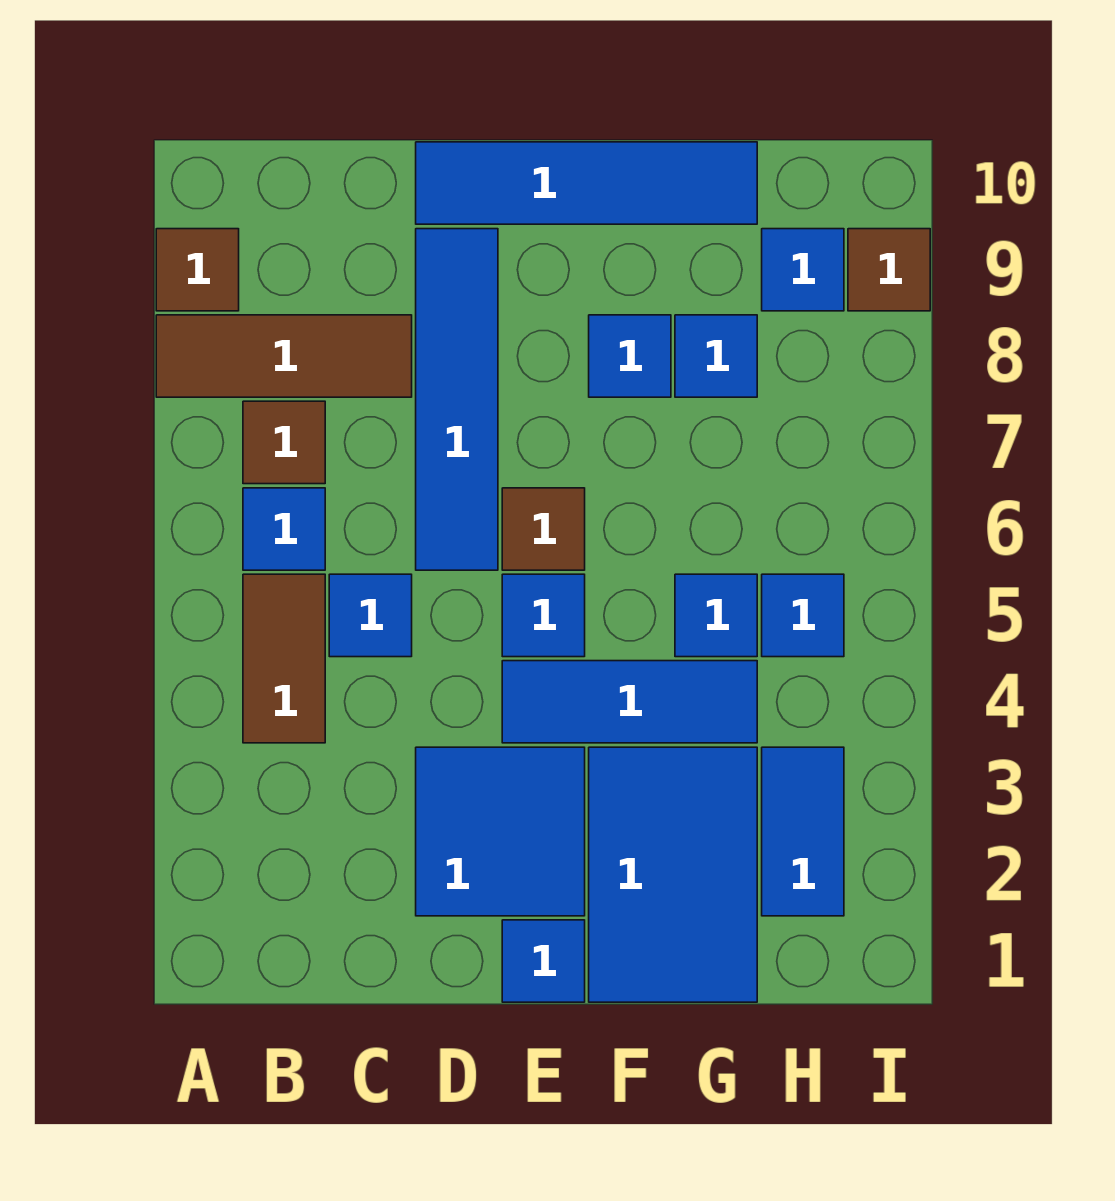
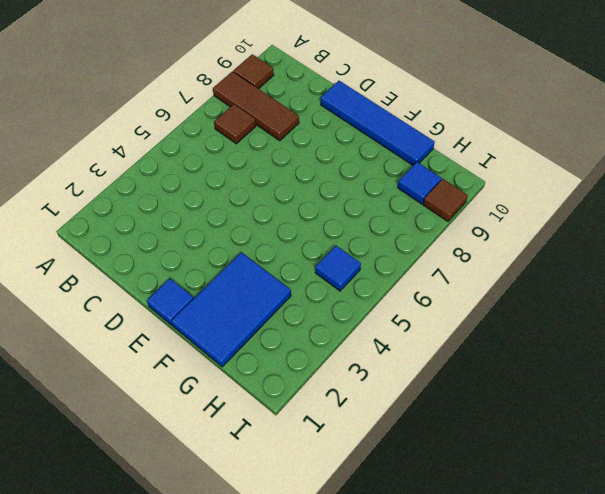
none -> brown tile B4:B5 level 1
none -> blue tile B6 level 1
none -> blue tile C5 level 1

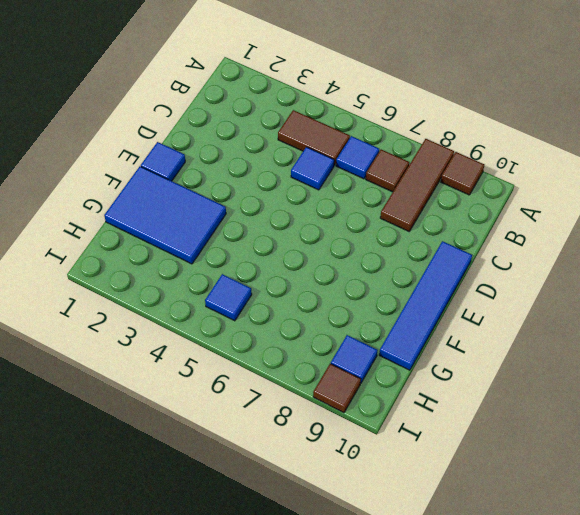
none -> blue tile D2:E3 level 1
none -> blue tile D6:D9 level 1
none -> blue tile E4:G4 level 1

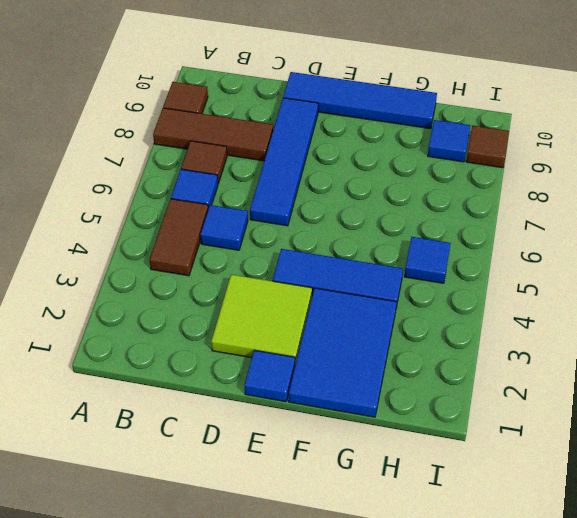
lime tile D2:E3 level 1 -> blue tile D2:E3 level 1
none -> blue tile E5 level 1
none -> brown tile E6 level 1
none -> blue tile F8 level 1

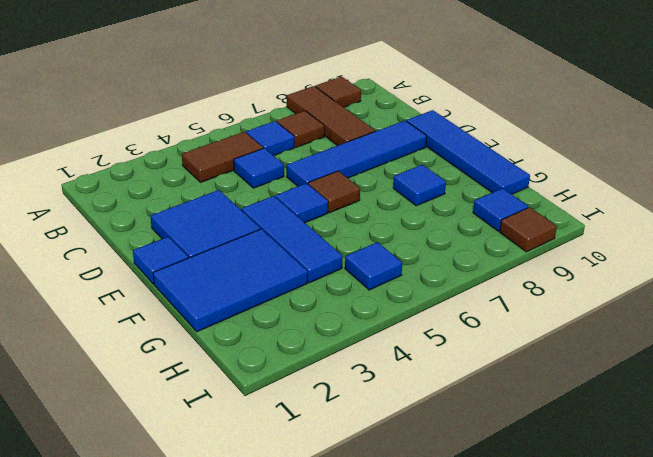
none -> blue tile G5 level 1
none -> blue tile G8 level 1
none -> blue tile H2:H3 level 1

